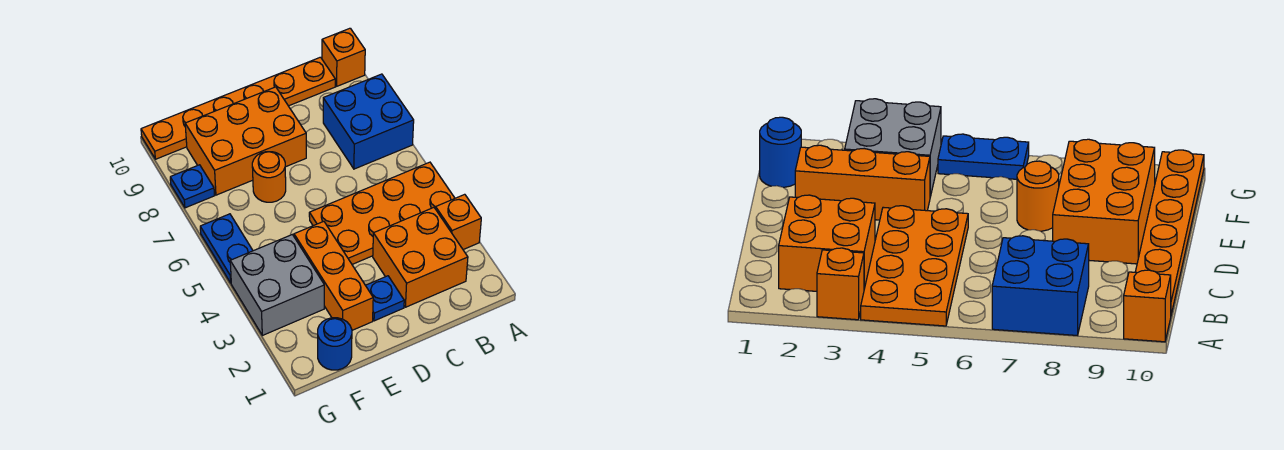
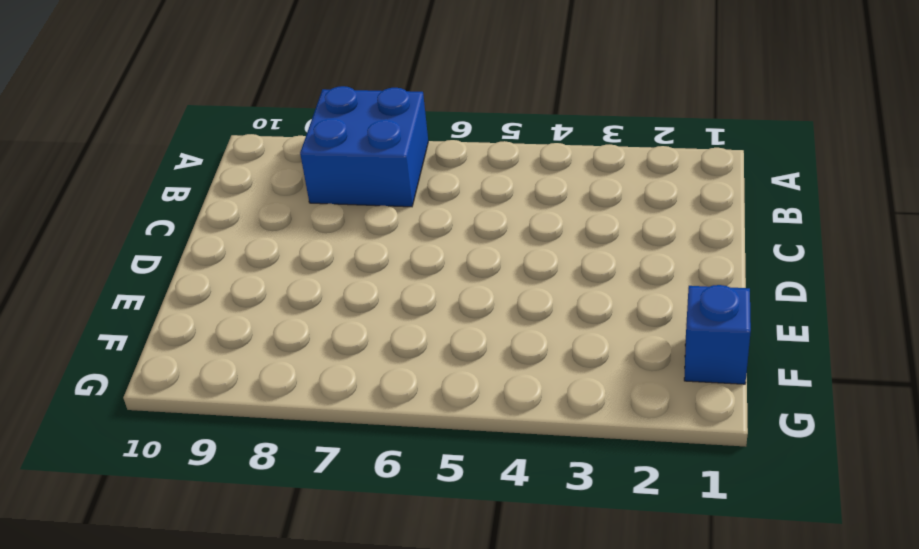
blue brick F1 level 1 -> blue round brick F1 level 1
none -> orange brick A3 level 1
none -> orange plate A4:D5 level 1
none -> orange brick A10 level 1

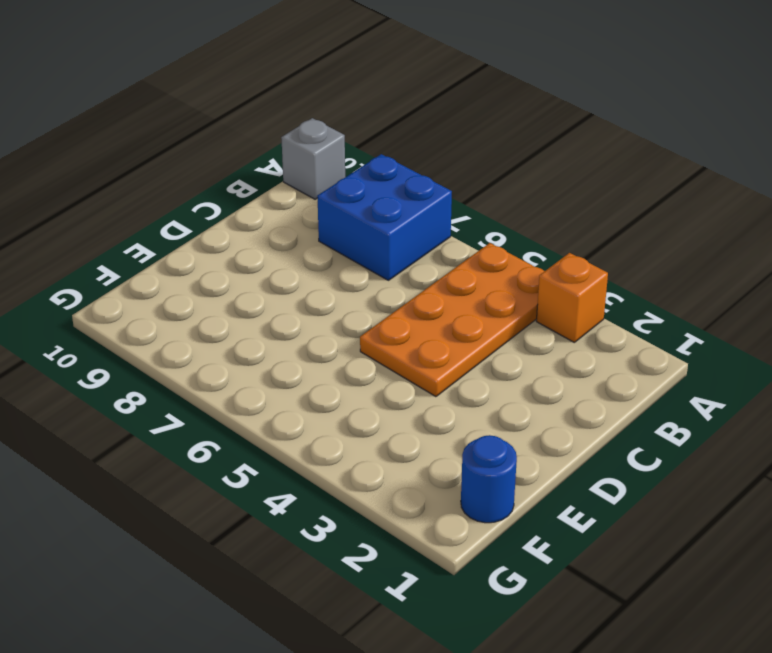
grey brick A10 level 1 -> orange brick A10 level 1
none -> orange brick B2:C3 level 1
none -> orange plate B10:G10 level 1
none -> blue plate D2 level 1

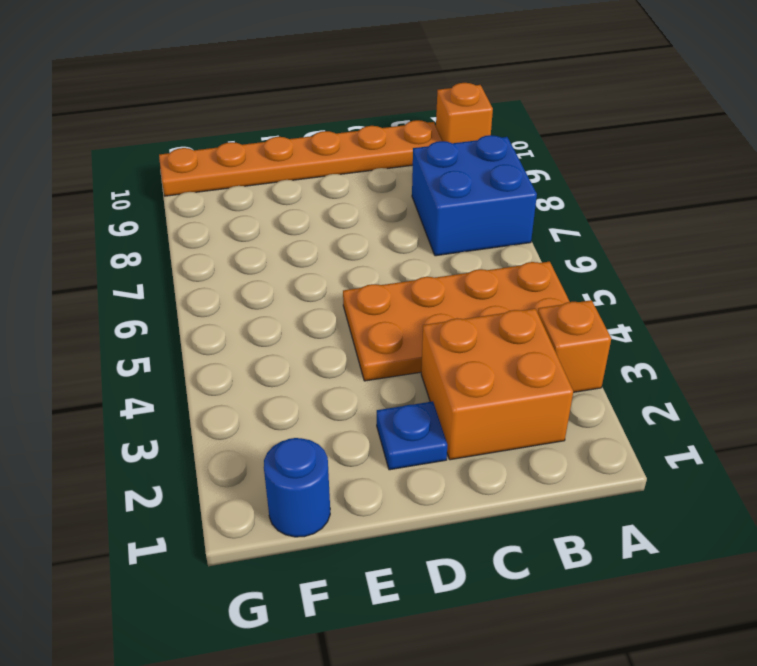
none -> orange brick D8:F9 level 1
none -> orange brick E2:E4 level 1
none -> orange round brick E7 level 1

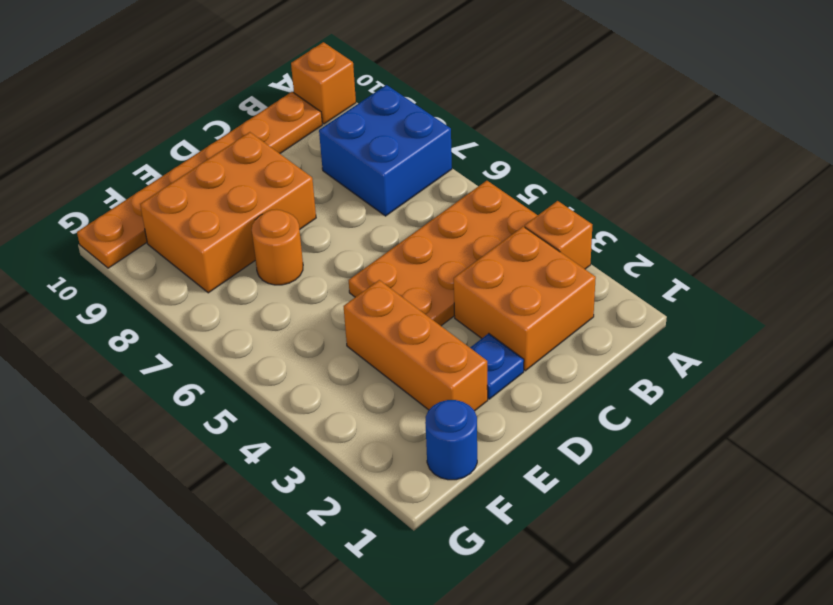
none -> grey brick F3:G4 level 1
none -> blue plate G5:G6 level 1
none -> blue plate G8 level 1

